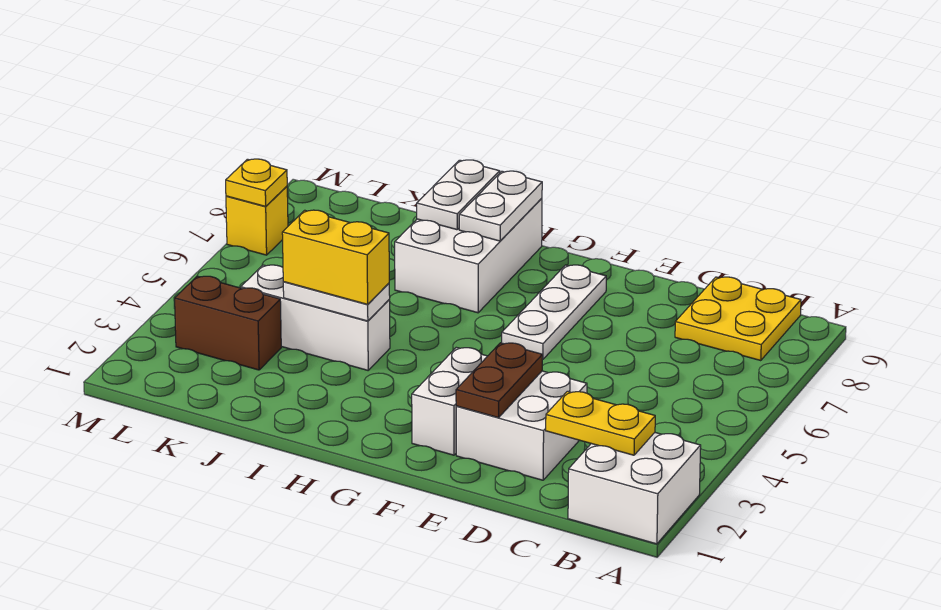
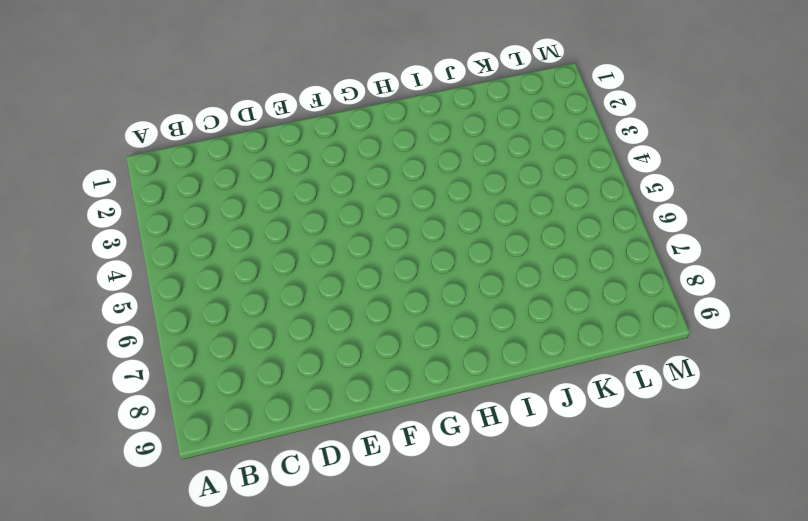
none -> white brick A1:B2 level 1
none -> yellow plate B8:C9 level 1
none -> white brick D2:E3 level 1

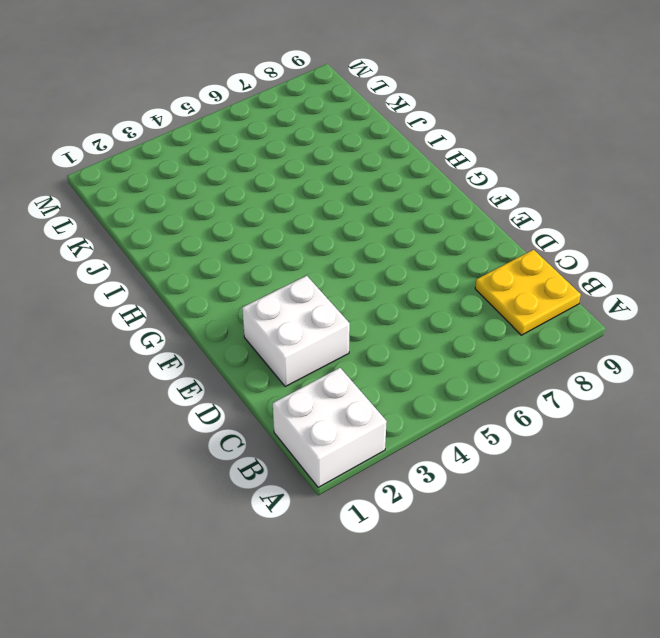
none -> white brick F2:F3 level 1
none -> white plate F6:F8 level 1
none -> white brick H7:I9 level 1

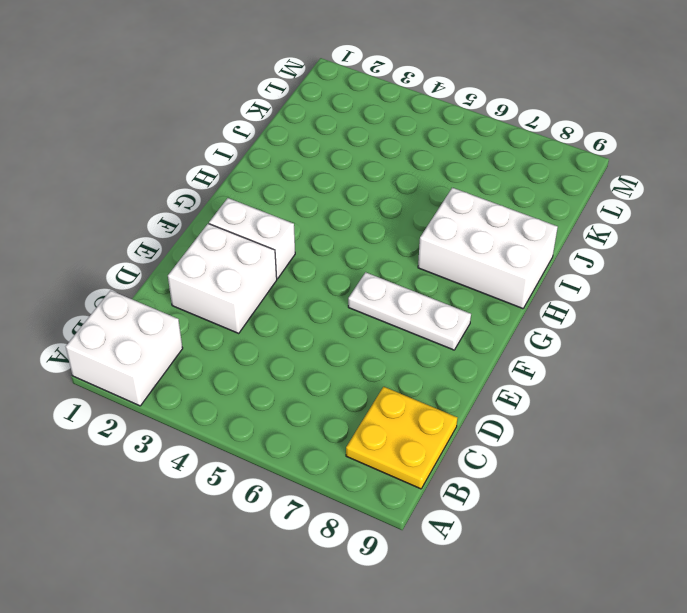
none -> white brick I4:K4 level 1
none -> brown brick K3:L3 level 1
none -> yellow brick M7 level 1

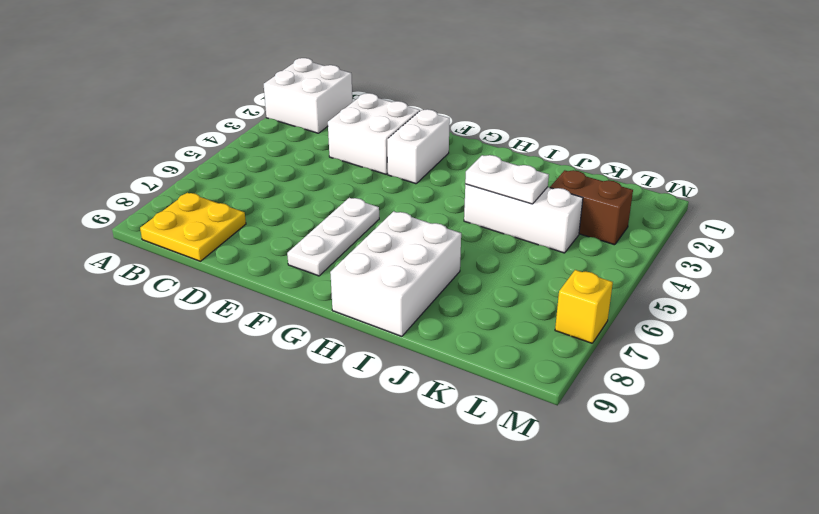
none -> yellow plate B2:C2 level 2
none -> brown plate E2:E3 level 2
none -> white plate H8:H9 level 2

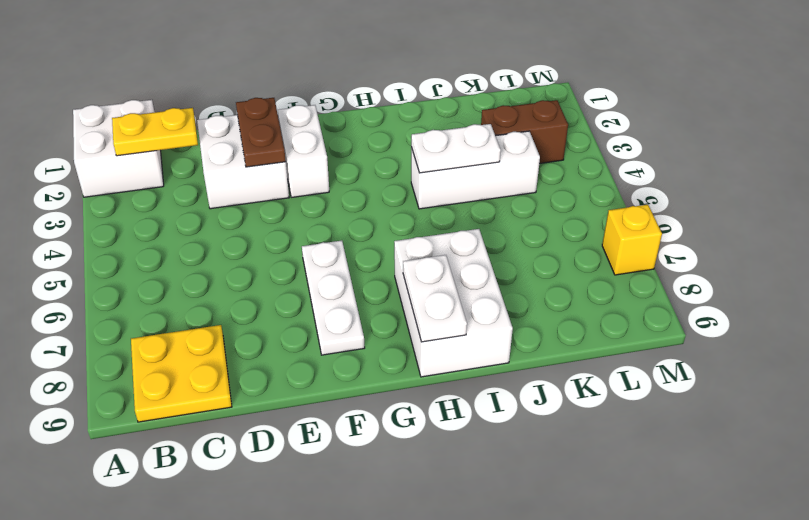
none -> white plate I8:I9 level 2
none -> yellow plate M7 level 2
none -> yellow brick I4:J4 level 3

